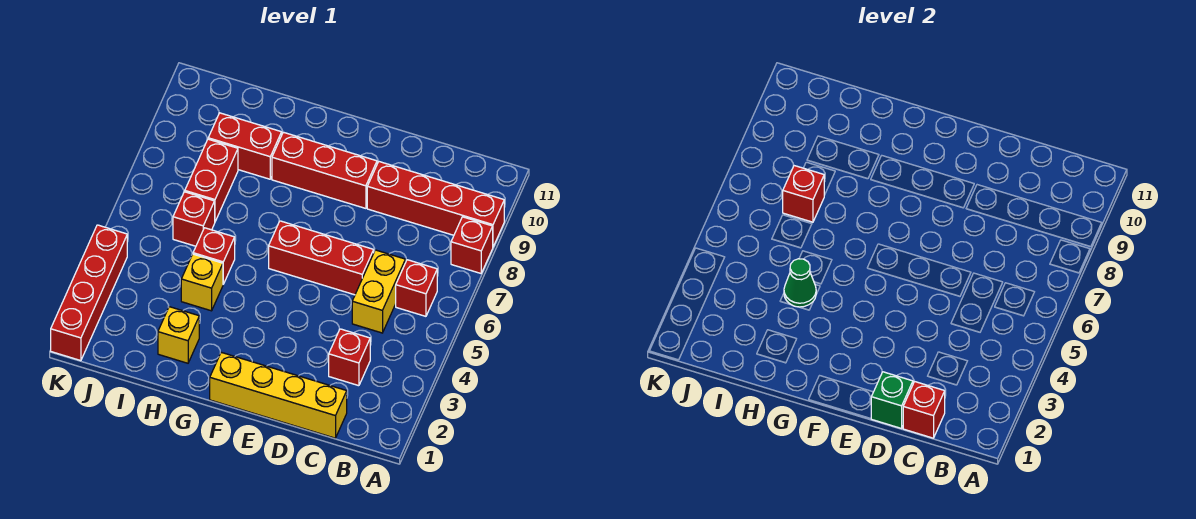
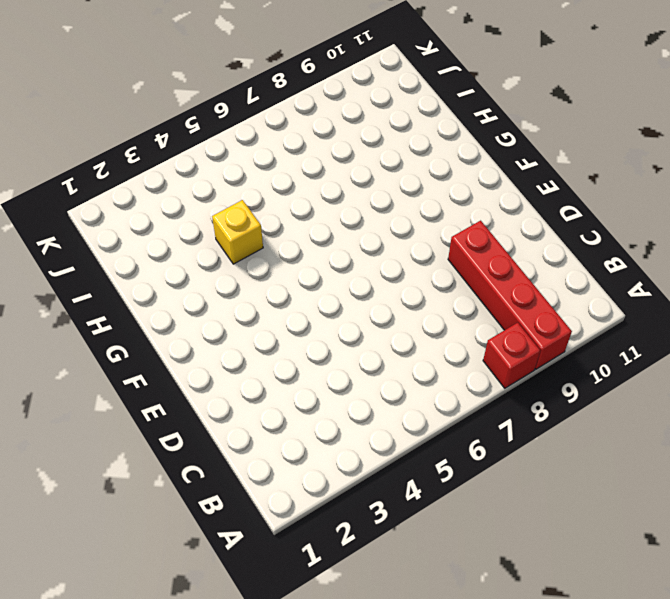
none -> red brick B6 level 1
none -> yellow brick C1:F1 level 1
none -> red brick C3 level 1

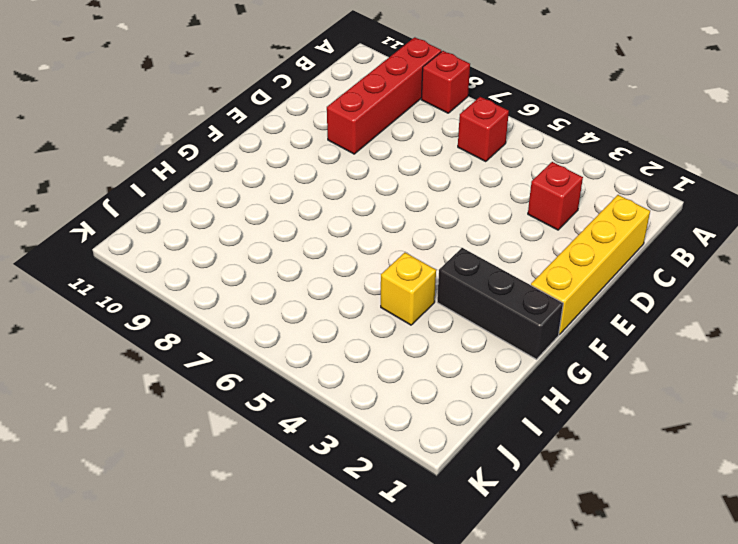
black brick G1:G3 level 1 -> none
none -> yellow brick C5:C6 level 1
none -> red brick D6:F6 level 1
none -> red brick E9:G9 level 1

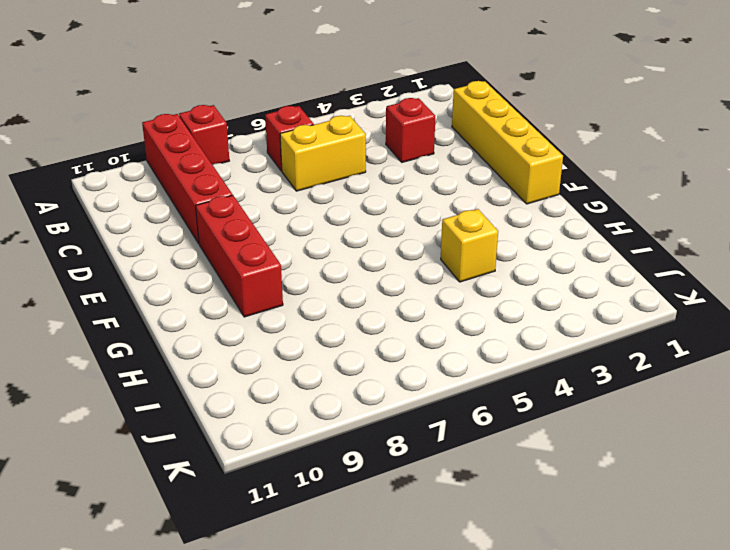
none -> red brick D6:F6 level 1
none -> yellow brick H2 level 1
none -> red brick H5 level 1

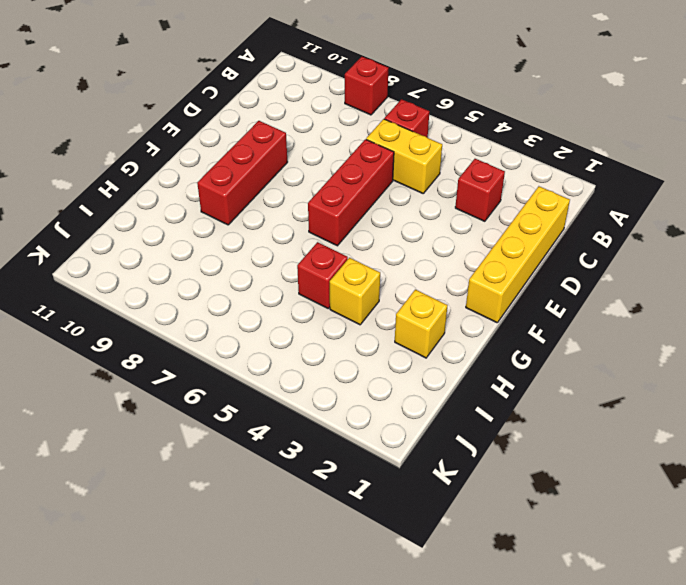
none -> red brick A9:D9 level 1
none -> red brick H9:I9 level 1
none -> red brick I6 level 1

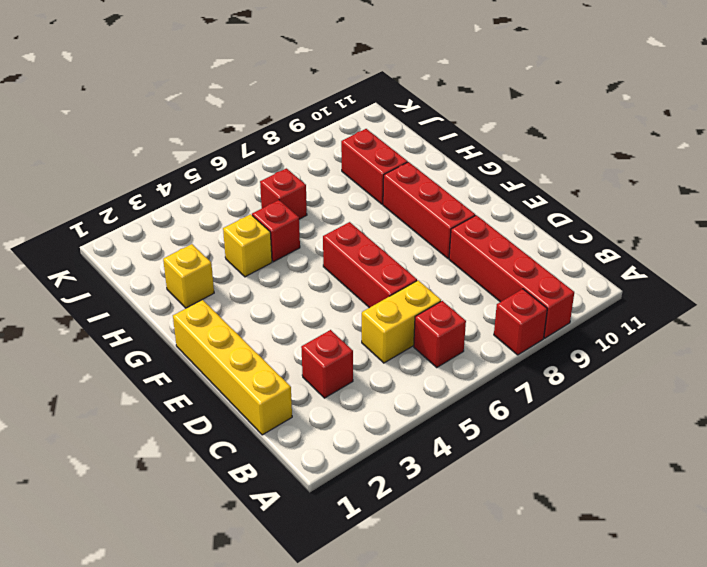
none -> red brick I7:I8 level 1
none -> red brick K1:K4 level 1
none -> red brick C1 level 2

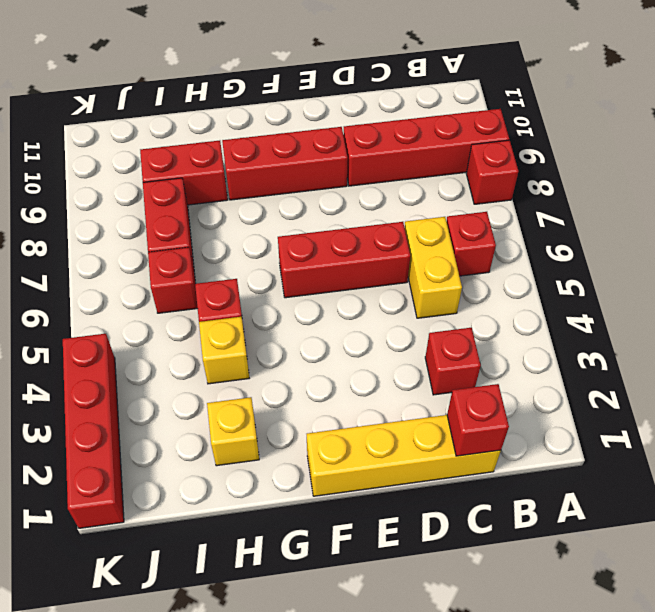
none -> green brick D1 level 2
none -> green cone H4 level 2
none -> red brick I7 level 2

